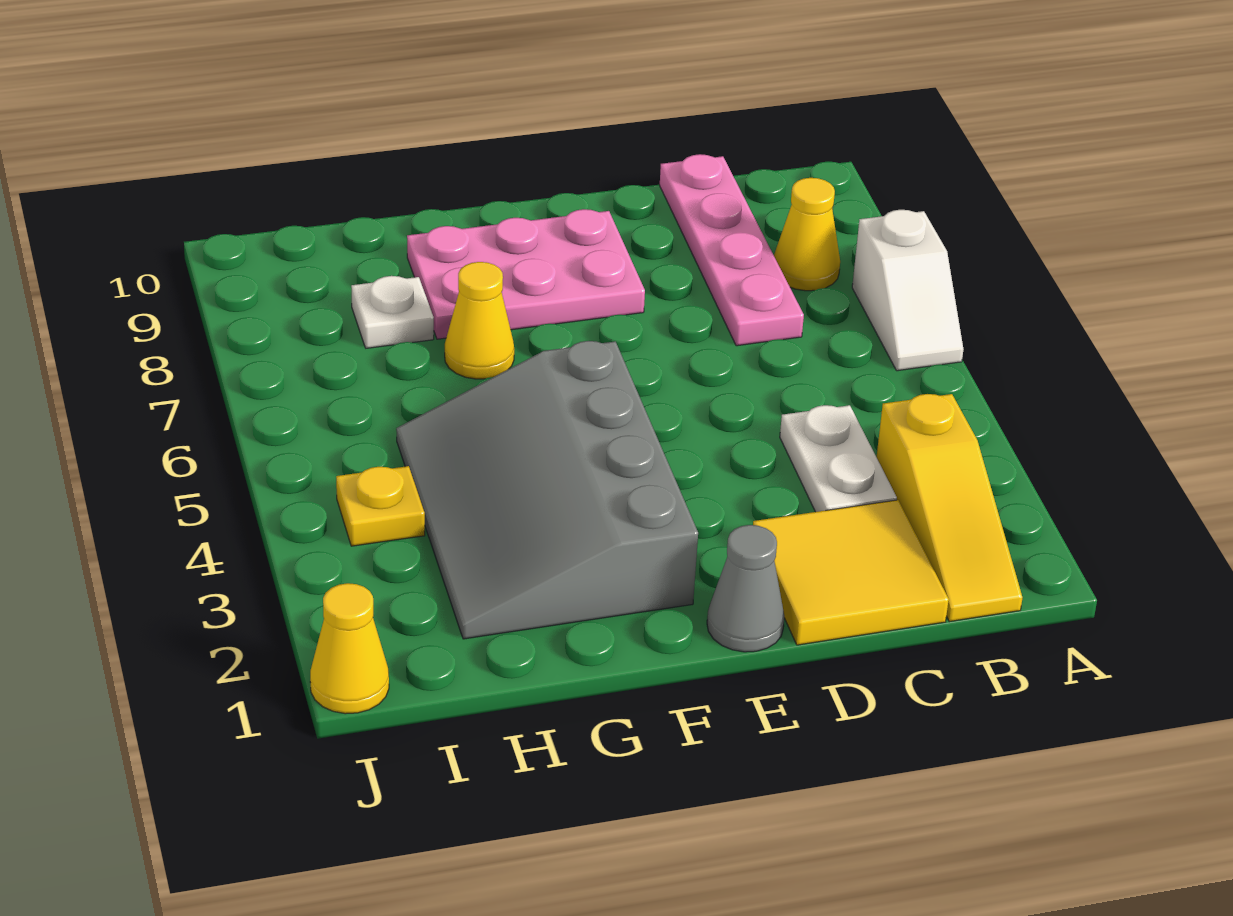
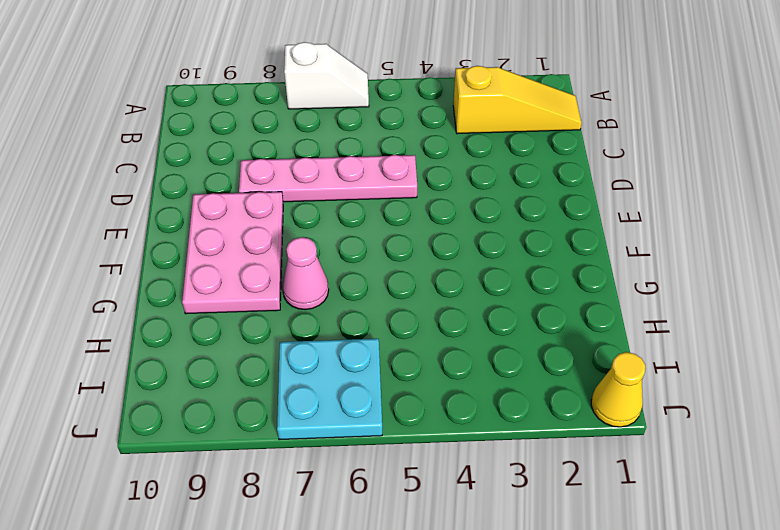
pink plate D5:D8 level 1 -> pink plate C7:C10 level 1
pink cone G7 level 1 -> yellow cone G7 level 1
cyan plate I6:J7 level 1 -> none
none -> yellow cone B8 level 1
none -> yellow tile C1:D2 level 1
none -> white plate C3:C4 level 1

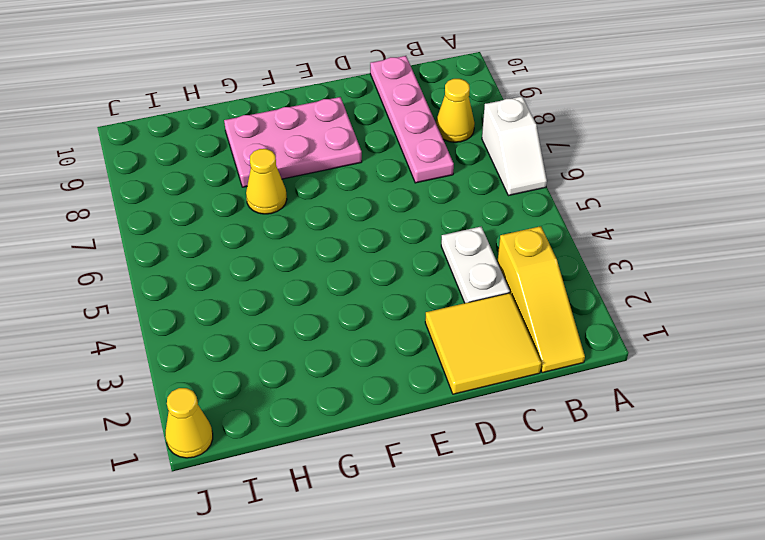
none -> grey cone E1 level 1
none -> grey slope F2:H5 level 1 top F
none -> white plate H8 level 1

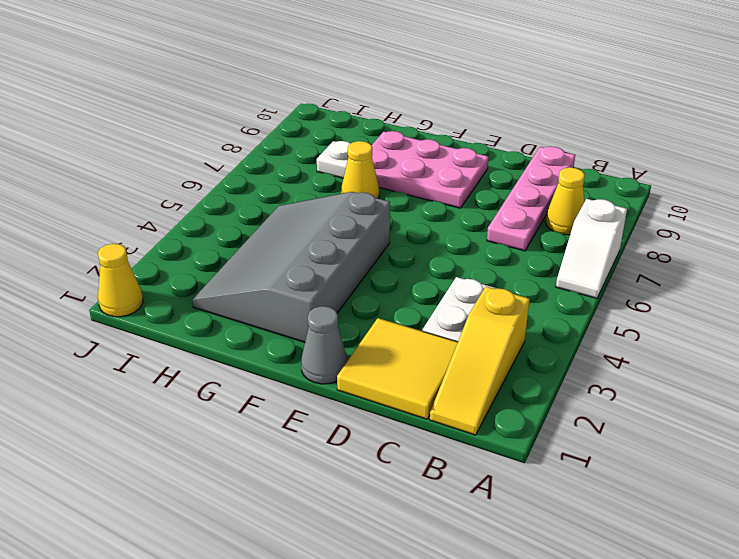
none -> yellow plate I4 level 1

